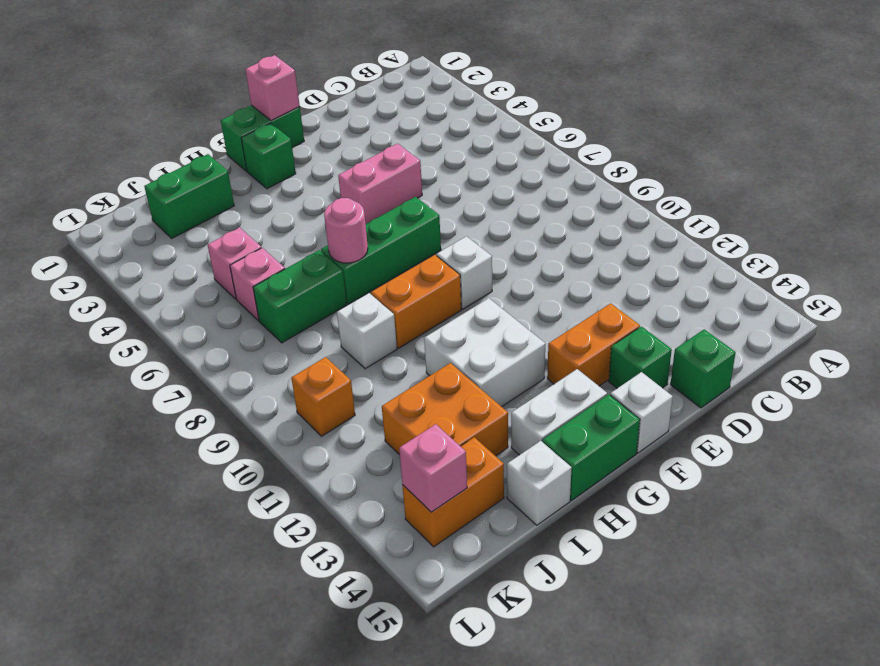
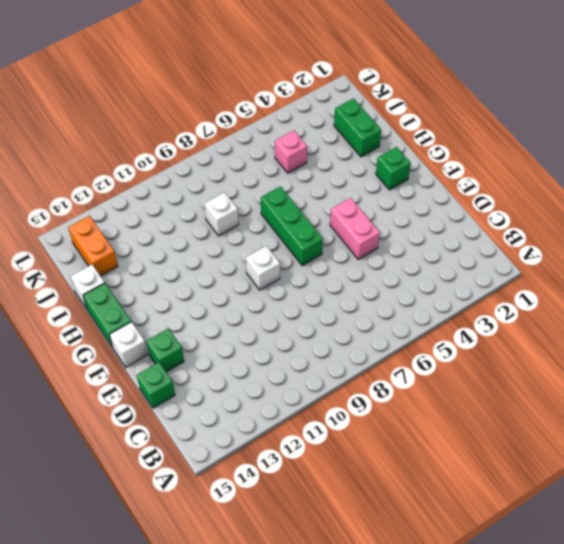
none -> orange brick E13:F13 level 1
none -> green brick F1:G1 level 1
none -> orange brick G9:H9 level 1

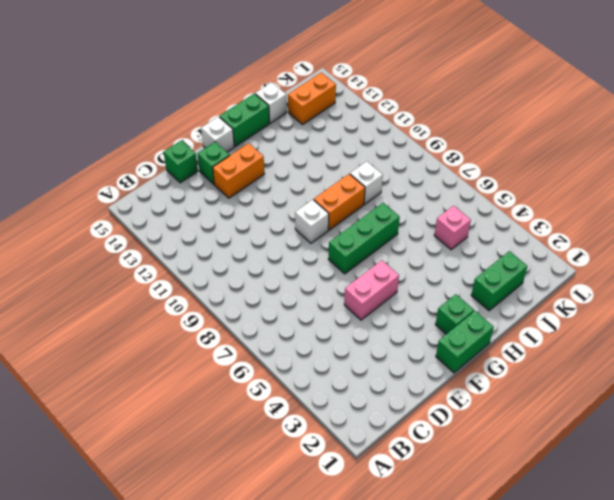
none -> white brick G11:H12 level 1
none -> white brick G14:H14 level 1
none -> green brick I7:J7 level 1

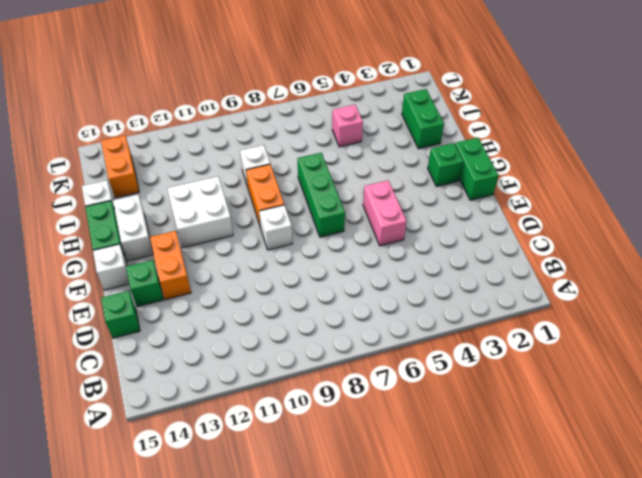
none -> green brick I7:J7 level 1
none -> orange brick I12:J13 level 1
none -> pink brick J6 level 1

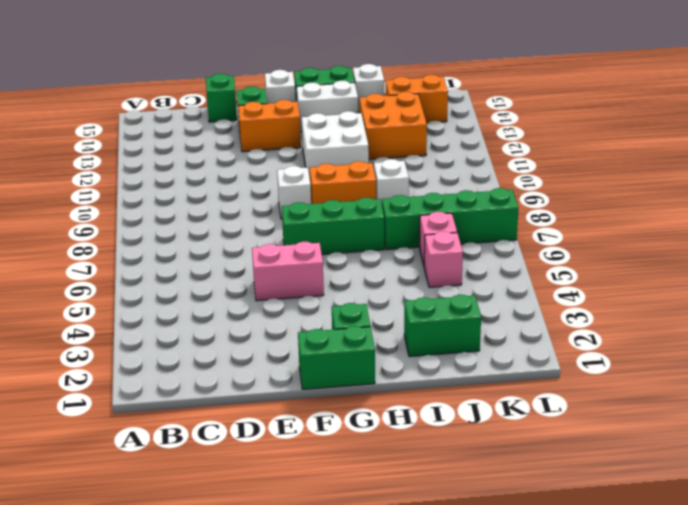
green brick I7:L7 level 1 -> green brick I7:J7 level 1
none -> orange brick K10 level 1
none -> pink brick F1 level 2
none -> pink round brick H7 level 2

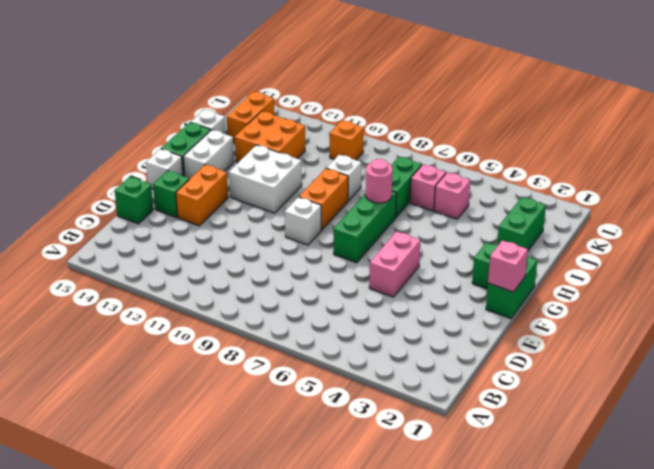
none -> pink brick K14 level 2

